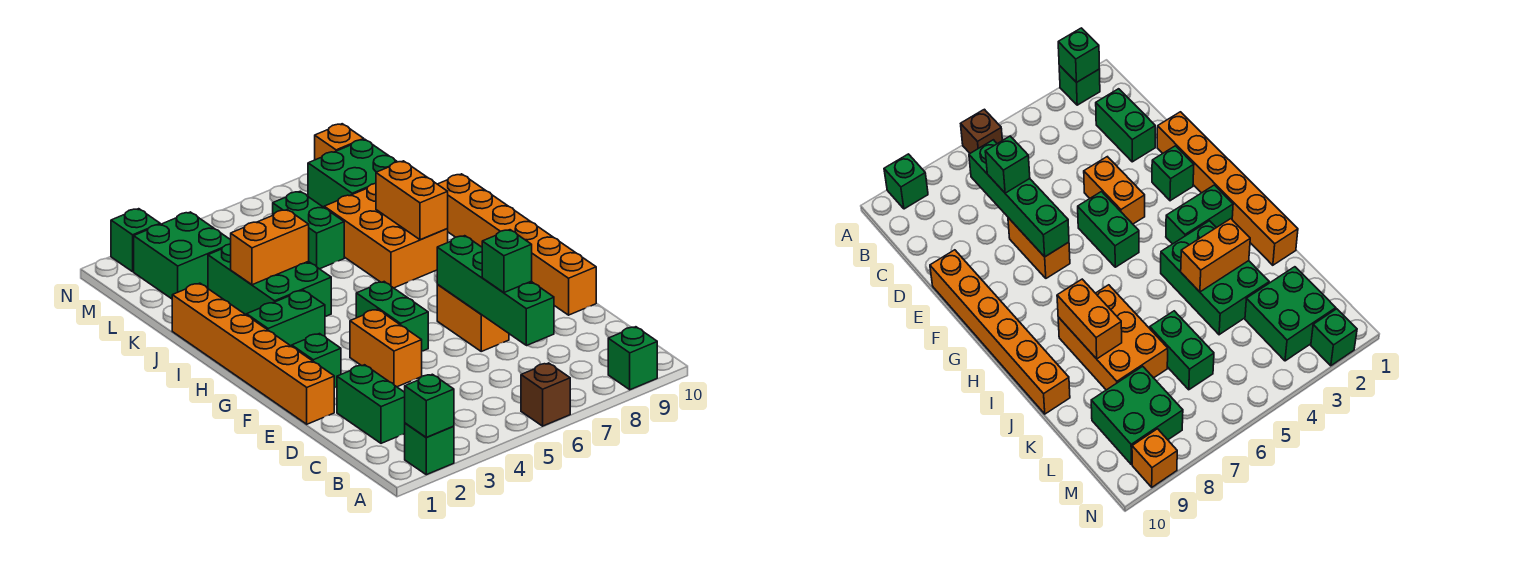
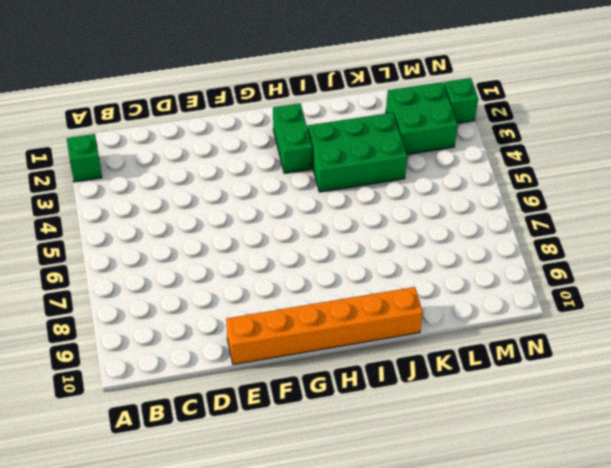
none -> brown brick A6 level 1
none -> green brick A9 level 1
none -> green brick C2:D2 level 1

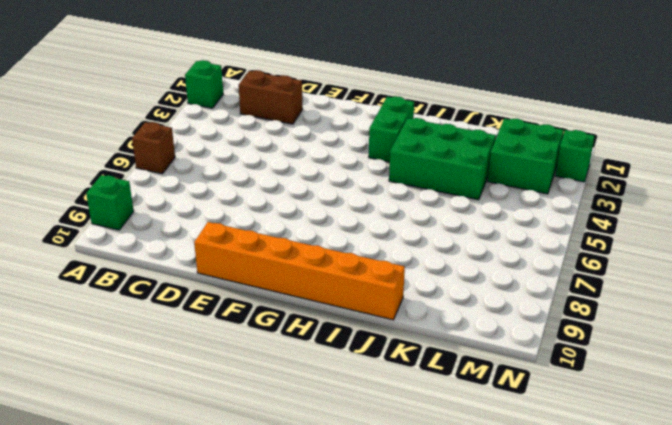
brown brick C2:D2 level 1 -> green brick C2:D2 level 1
none -> orange brick E1:J1 level 1
none -> orange brick E4:F4 level 1
none -> orange brick E7:F7 level 1

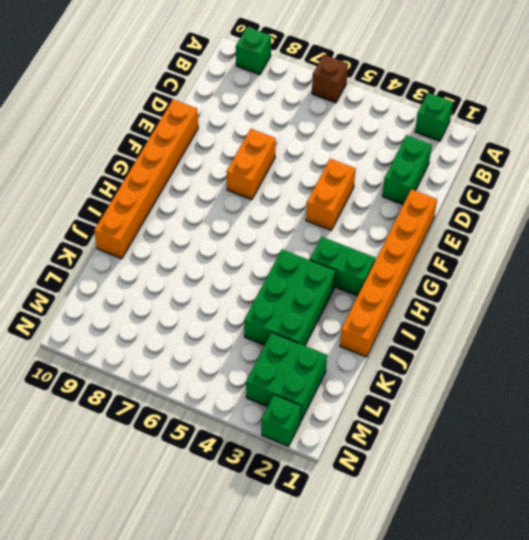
none -> green brick F2 level 1
none -> green brick F5:G5 level 1
none -> orange brick I7:K8 level 1

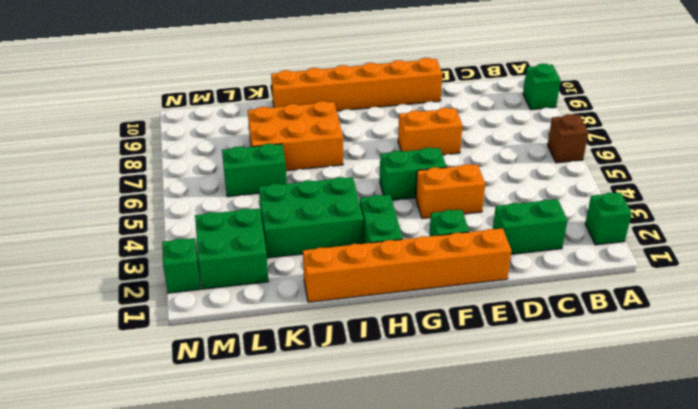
none -> green brick L8:M9 level 1
none -> orange brick N9 level 1
none -> green brick A2 level 2

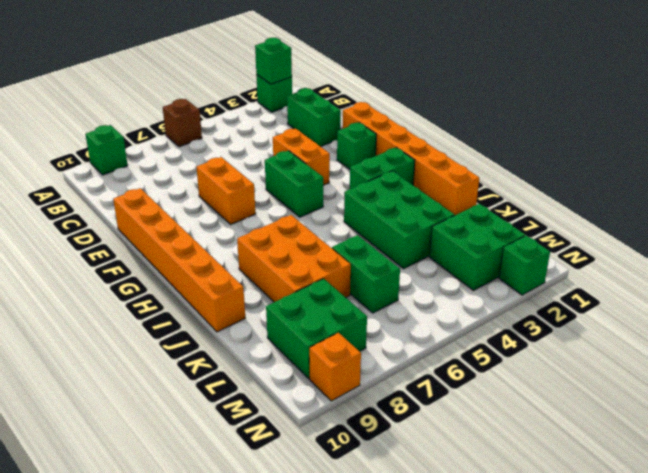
none -> green brick C7:F7 level 2
none -> orange brick I8:J8 level 2
none -> orange brick J3:J4 level 2

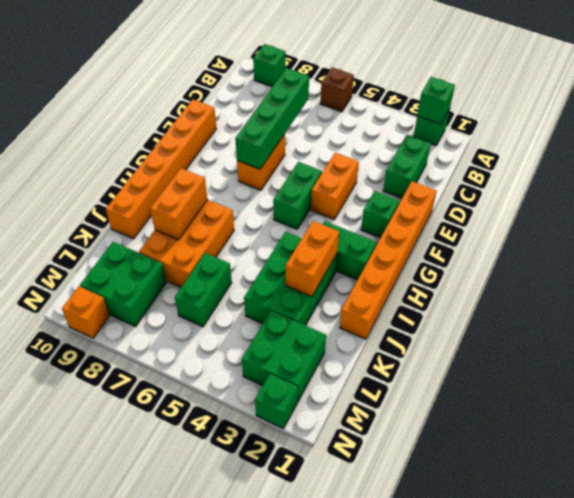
orange brick I3:J3 level 2 -> orange brick J3:J4 level 2
none -> green brick D7 level 3

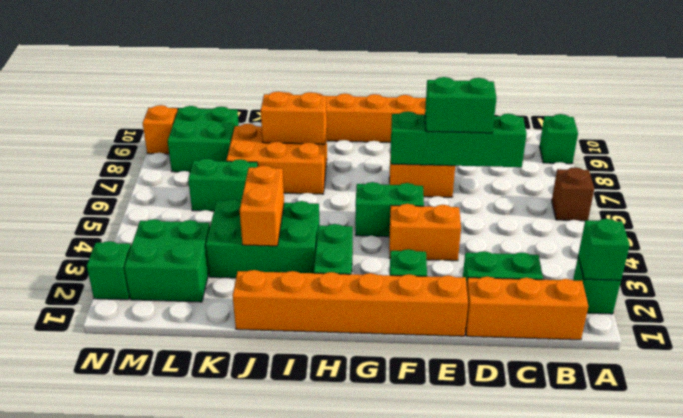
orange brick B1:D1 level 1 -> none
green brick D7:E7 level 3 -> green brick D7 level 3

